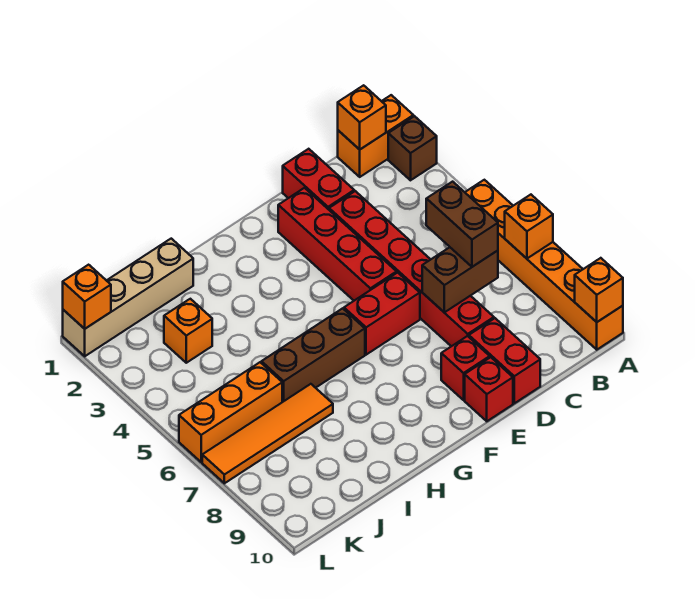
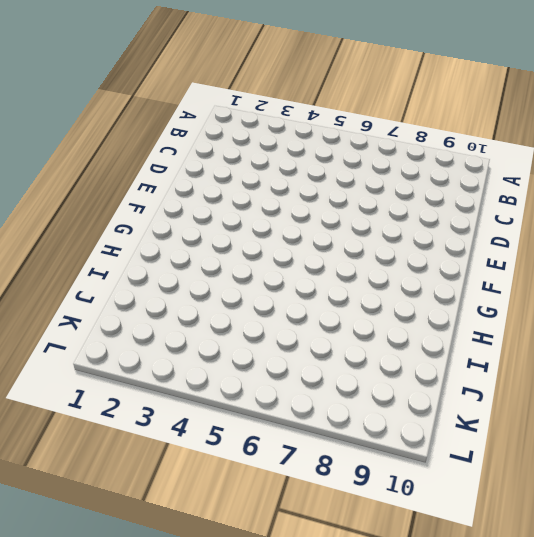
none -> orange brick A1:B1 level 1
none -> brown brick A2 level 1
none -> orange brick A5:A10 level 1

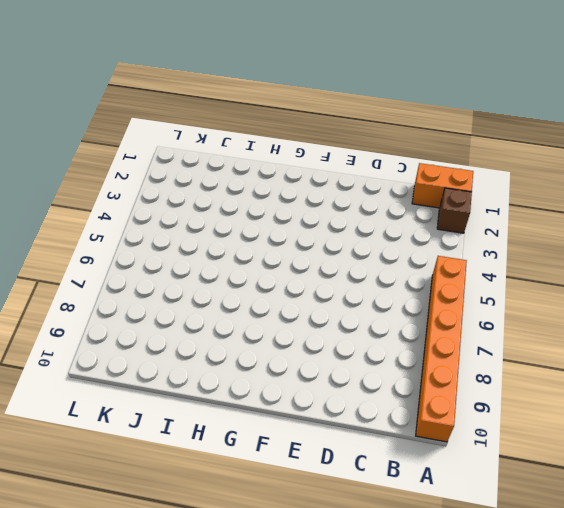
none -> red brick D1:D2 level 1
none -> red brick D3:D8 level 1
none -> red brick D9:D10 level 1

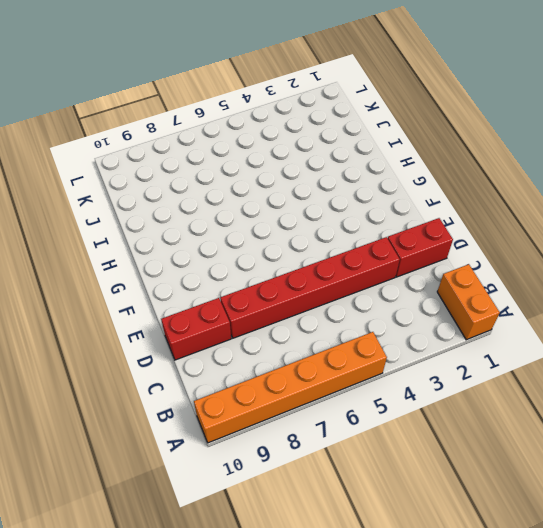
none -> brown brick A2 level 1
none -> red brick E2:E5 level 1
none -> red brick E6:F6 level 1

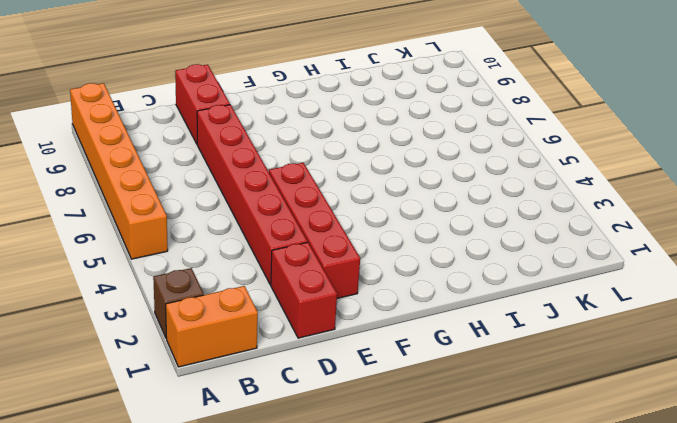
none -> red brick E6:F6 level 1
none -> red brick E9 level 1
none -> red brick E10 level 1

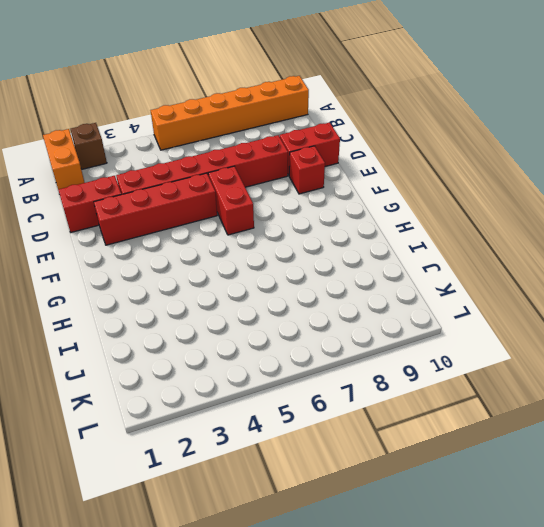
none -> red brick E10 level 1
none -> brown brick G6:I6 level 1
none -> tan brick I1:L1 level 1

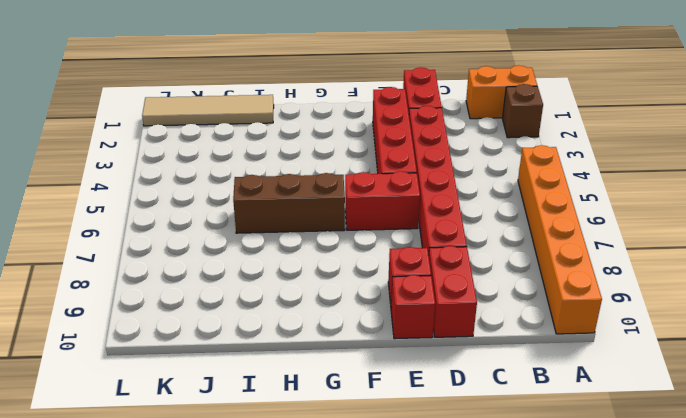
tan tile I1:L1 level 1 -> tan brick I1:L1 level 1
none -> orange tile I7:L7 level 1
none -> orange brick J3 level 1
none -> orange brick J6:L6 level 1

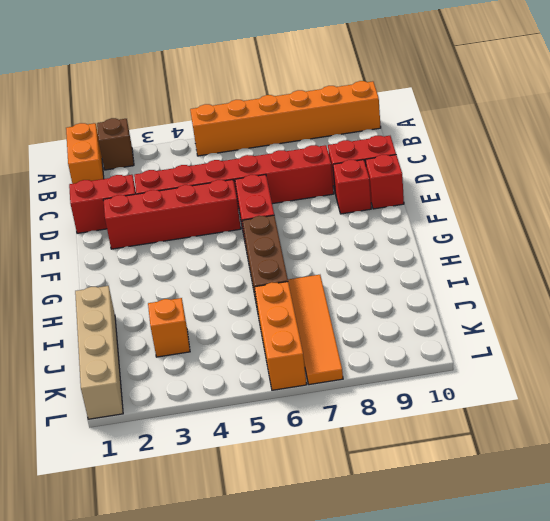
none -> orange brick A7 level 2
none -> orange brick A10 level 2
none -> orange brick B1 level 2

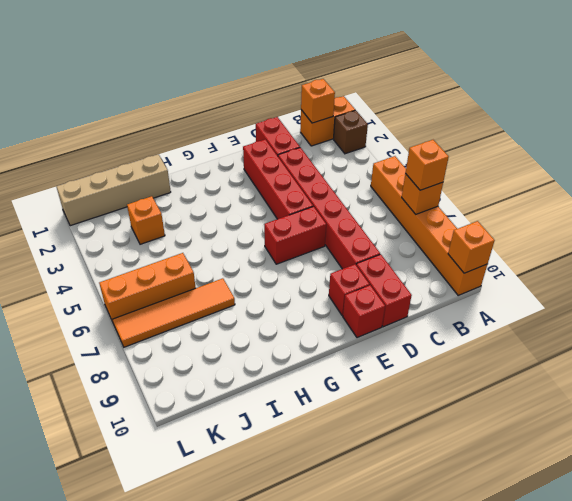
orange brick A7 level 3 -> orange brick L1 level 2
none -> brown brick G6:I6 level 1
none -> brown brick C7:D7 level 2
none -> brown brick C6:C7 level 3

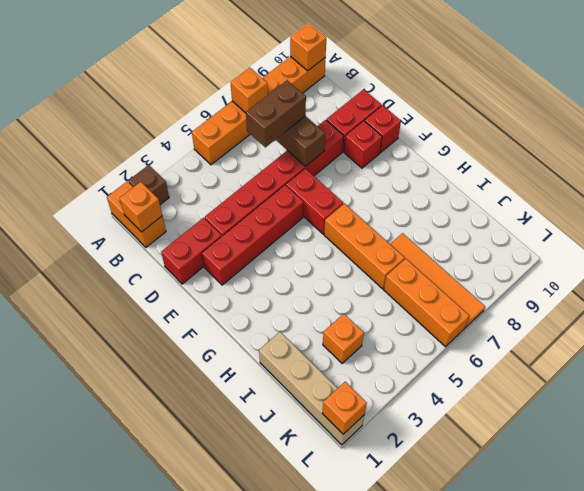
orange brick G6:I6 level 1 -> brown brick G6:I6 level 1

